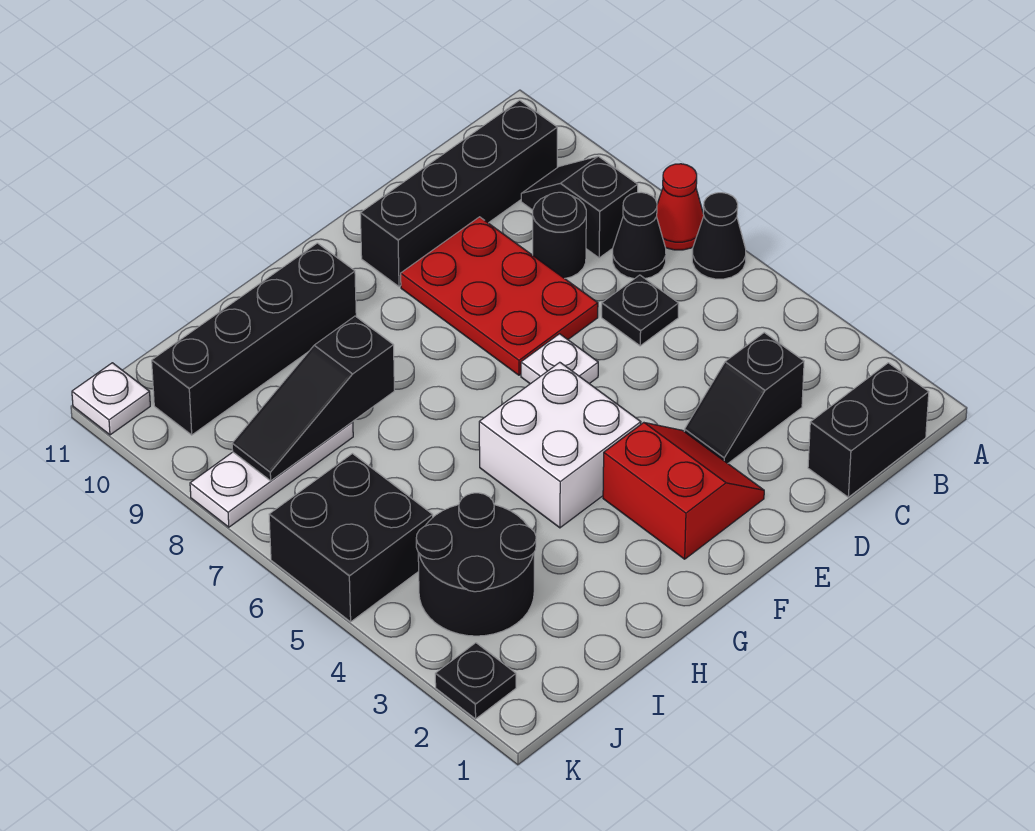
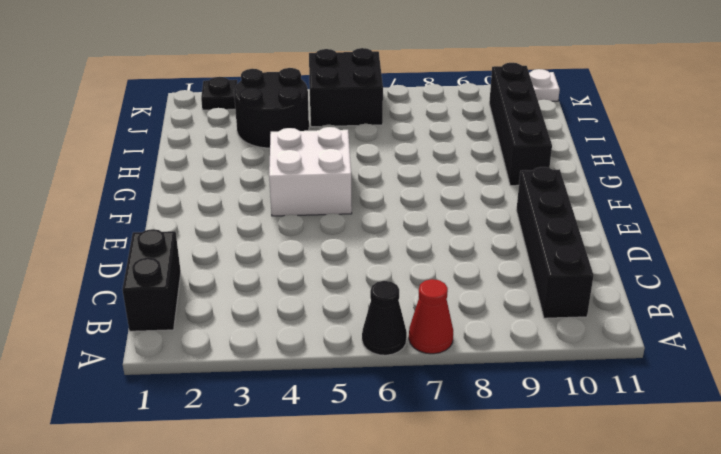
none -> black cone B7 level 1
none -> black slope B8:B9 level 1 top 8
none -> black slope C3:D3 level 1 top C

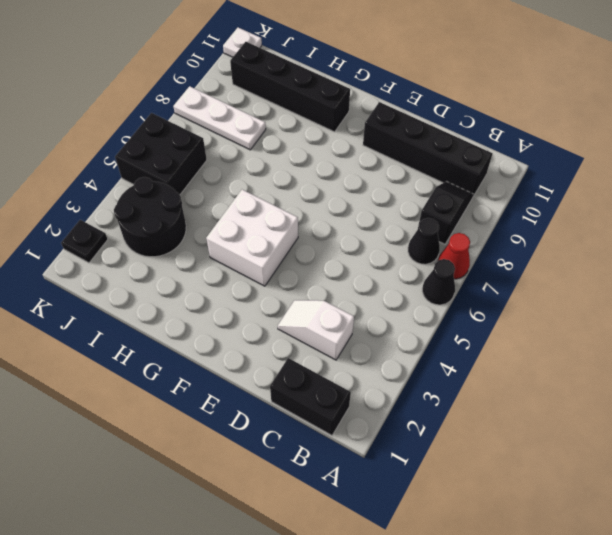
white slope C3:D3 level 1 top C -> black slope C3:D3 level 1 top C
none -> black plate C6 level 1
none -> black round brick C8 level 1
none -> red plate D7:E9 level 1

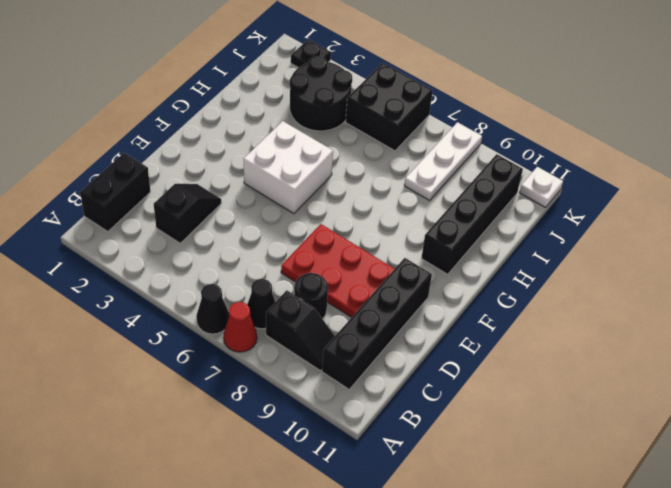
none -> black plate C6 level 1
none -> red slope E2:F3 level 1 top F
none -> white plate E6 level 1

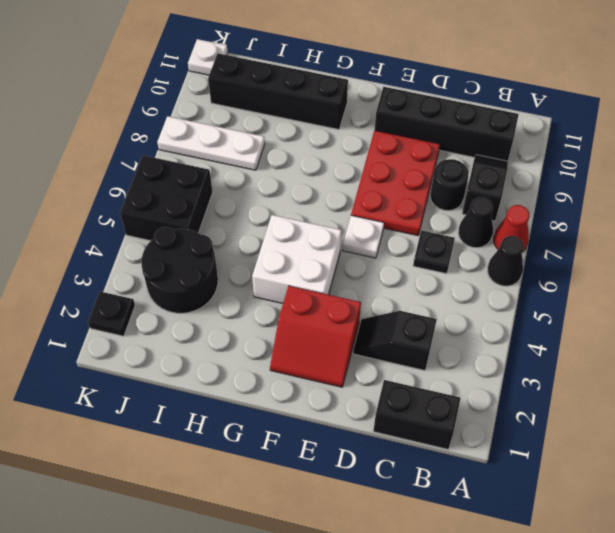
red slope E2:F3 level 1 top 3 -> red slope E2:F3 level 1 top F
none -> black slope H8:J8 level 2 top H

